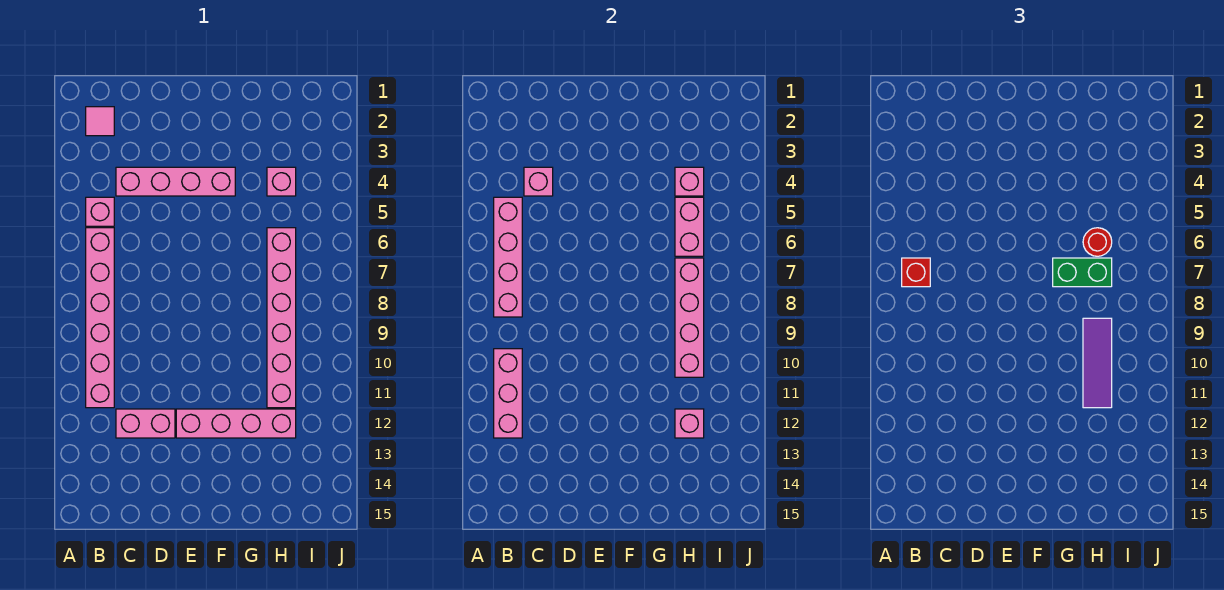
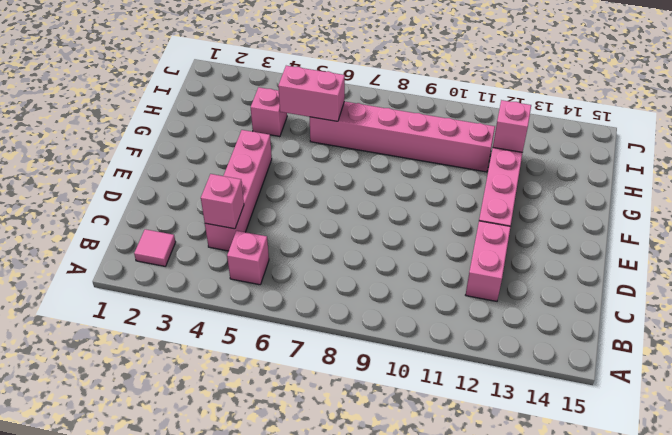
none -> pink brick B6:B11 level 1
none -> pink brick B5:B8 level 2
none -> pink brick B10:B12 level 2

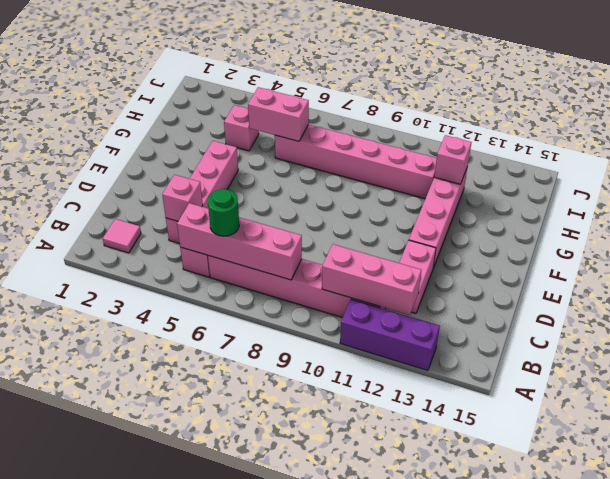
purple brick A11:A13 level 1 -> none
green round brick B6 level 3 -> none
none -> pink brick H4 level 2
none -> pink brick H7:H10 level 2
none -> red brick B7 level 3

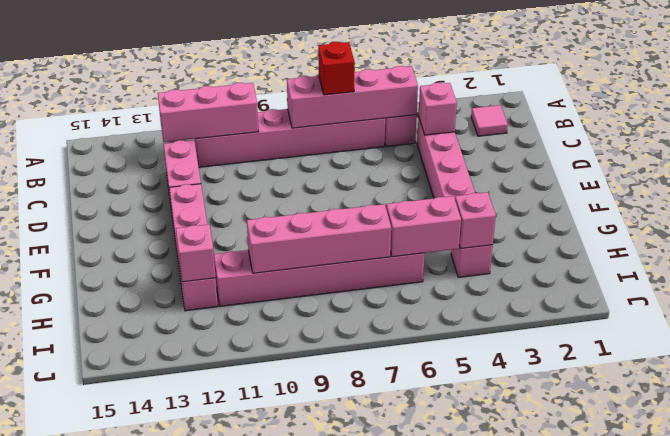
none -> green brick G7:H7 level 3
none -> red round brick H6 level 3
none -> purple tile H9:H11 level 3

